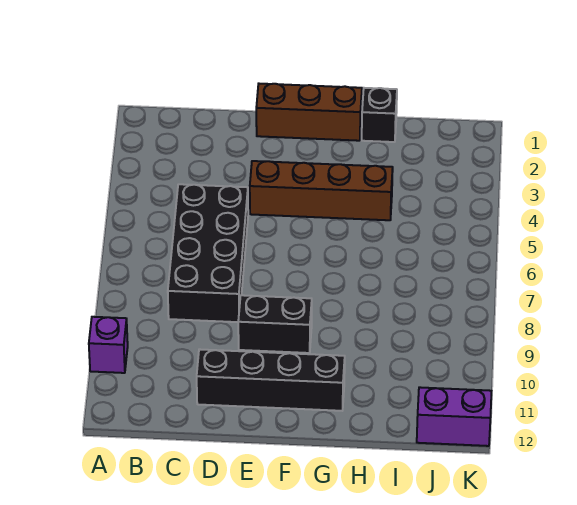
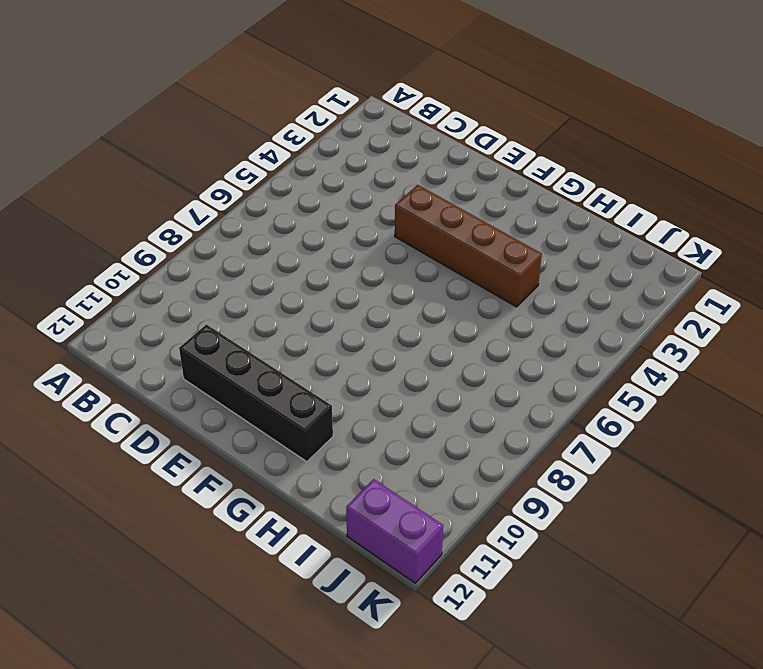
none -> purple brick A10 level 1
none -> black brick C5:D8 level 1

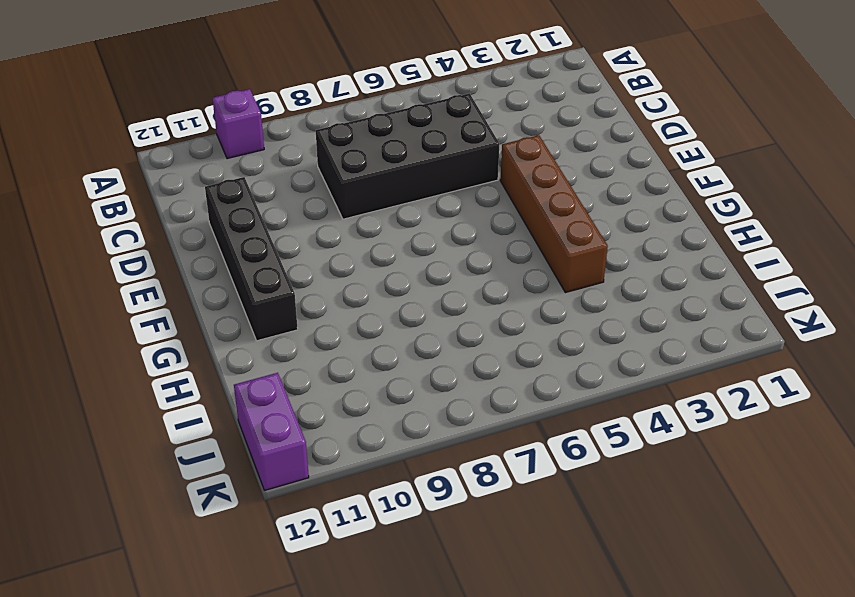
none -> brown brick E1:G1 level 1
none -> black brick E9:F9 level 1

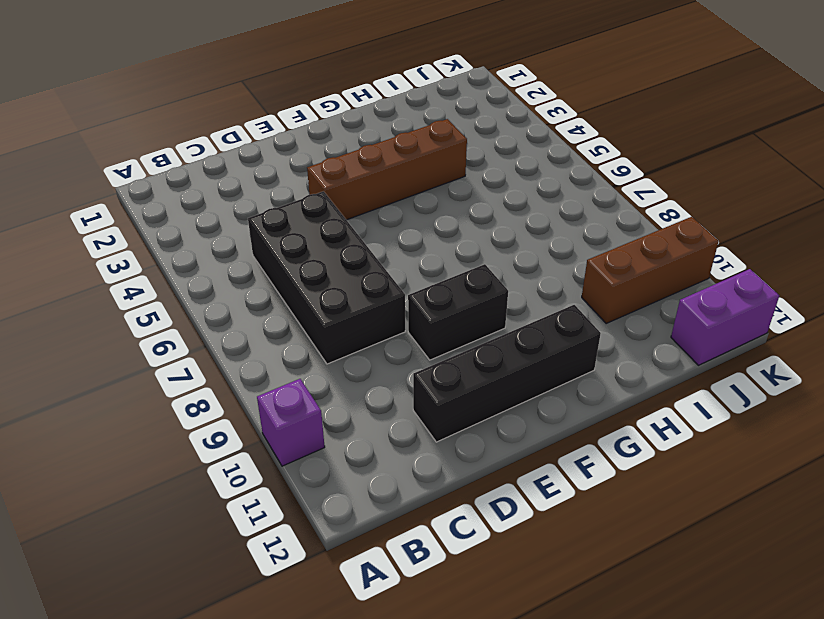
brown brick I10:K10 level 1 -> brown brick E1:G1 level 1
none -> black brick H1 level 1

